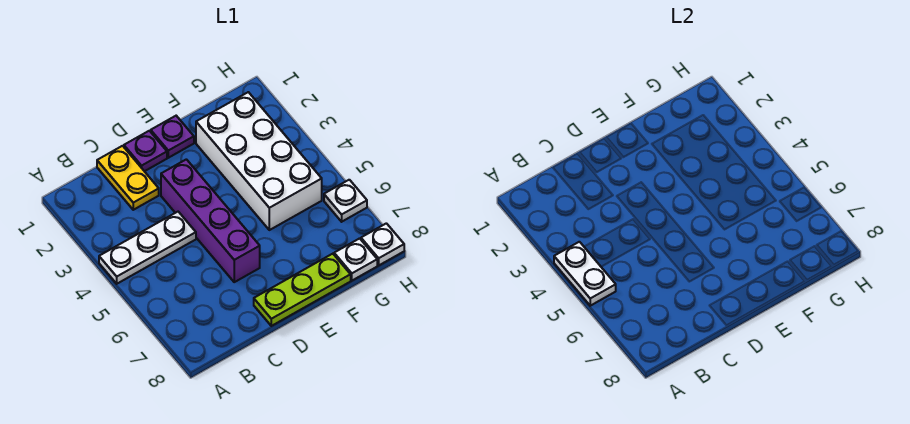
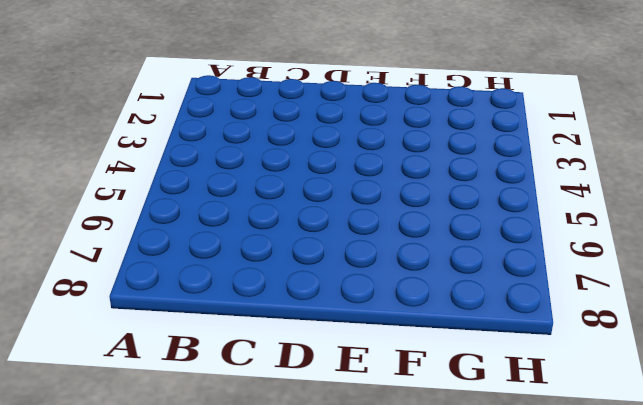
none -> white plate A4:C4 level 1
none -> yellow plate C1:C2 level 1

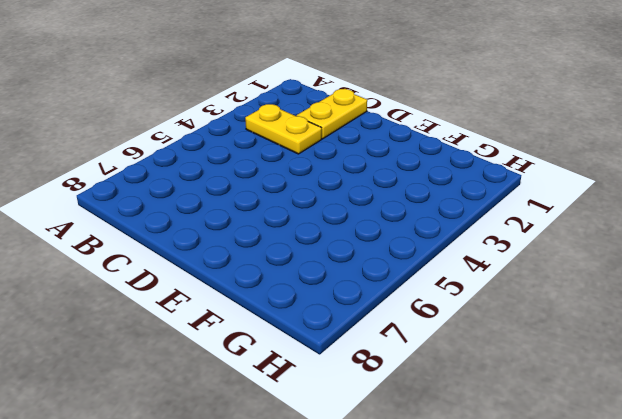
yellow plate B3:C3 level 1 -> none
none -> white plate A4:C4 level 1
none -> purple plate D1 level 1

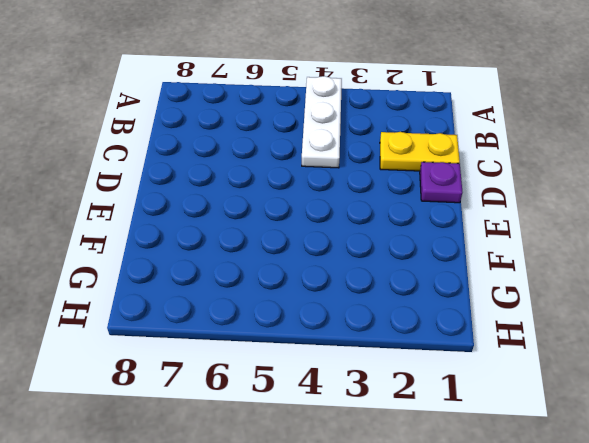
none -> purple brick D3:D6 level 1
none -> lime plate D8:F8 level 1

